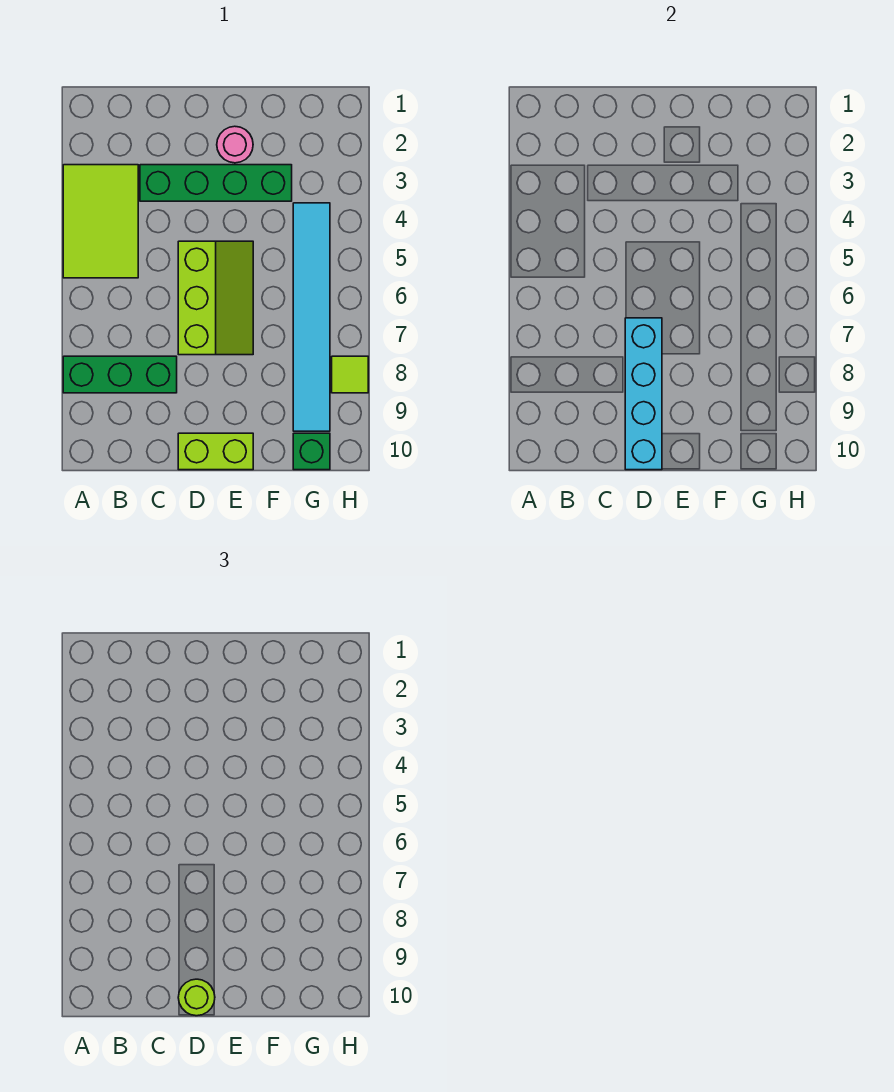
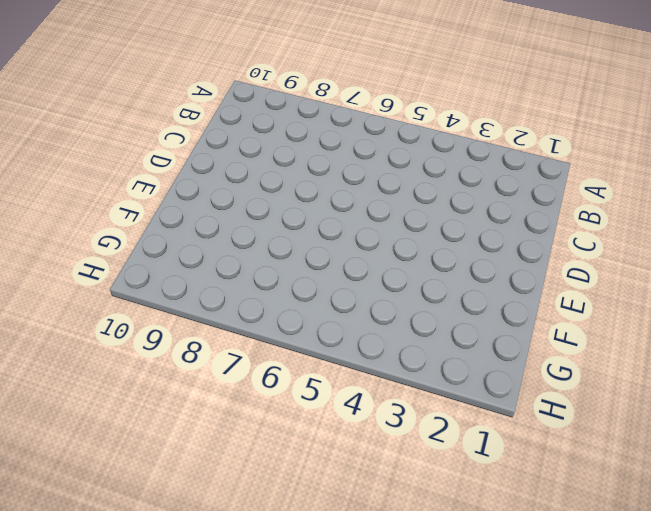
none -> lime tile A3:B5 level 1
none -> green brick A8:C8 level 1

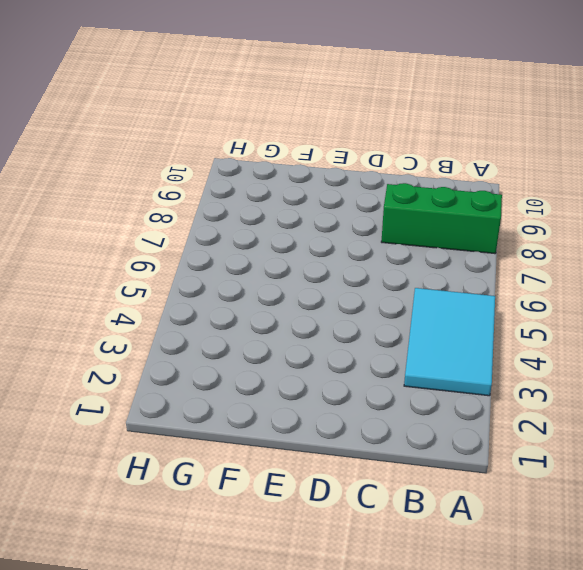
cyan tile A3:B5 level 1 -> lime tile A3:B5 level 1
none -> green brick C3:F3 level 1
none -> lime slope D5:E7 level 1 top D

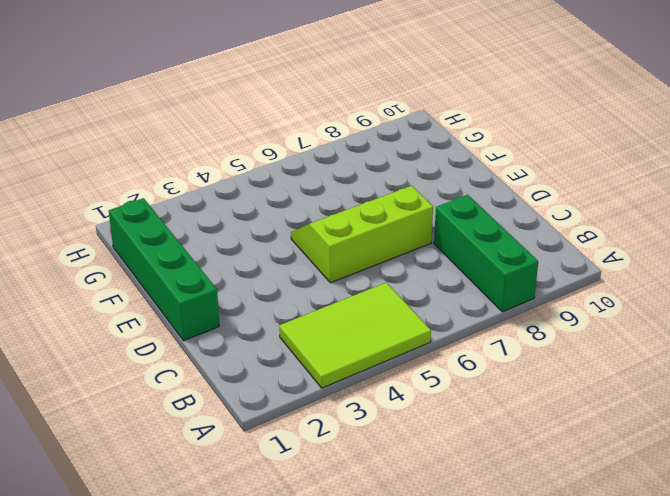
green brick D1:G1 level 1 -> green brick C3:F3 level 1
none -> lime brick D10:E10 level 1
none -> pink round brick E2 level 1

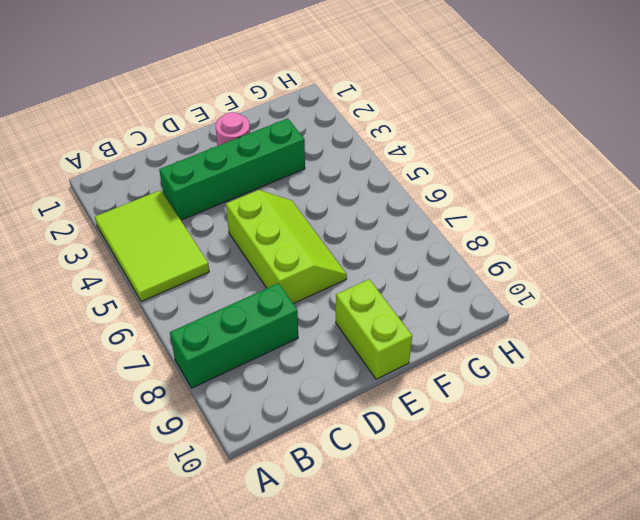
lime brick E9:E10 level 1 -> lime brick D10:E10 level 1
none -> cyan tile G4:G9 level 1
none -> green brick G10 level 1

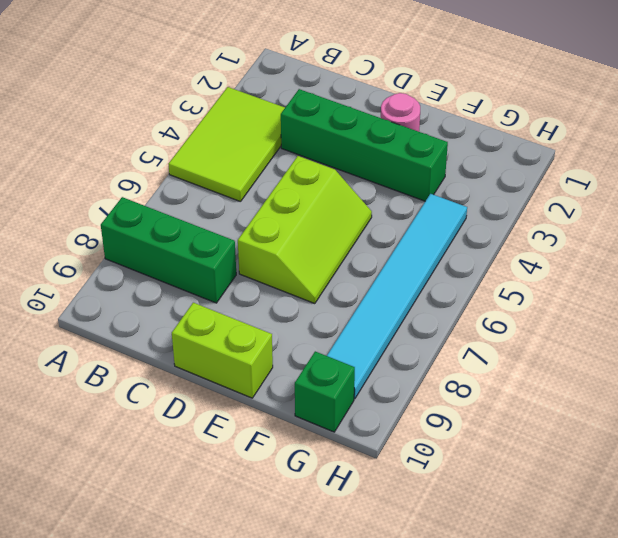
none -> lime tile H8 level 1
none -> cyan brick D7:D10 level 2

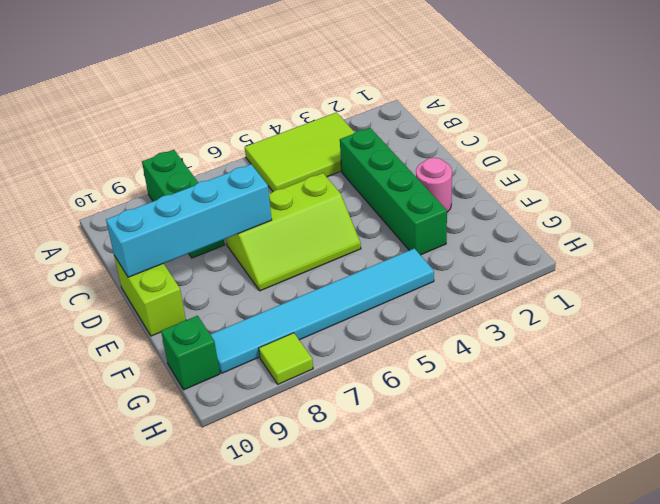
none -> lime round brick D10 level 3

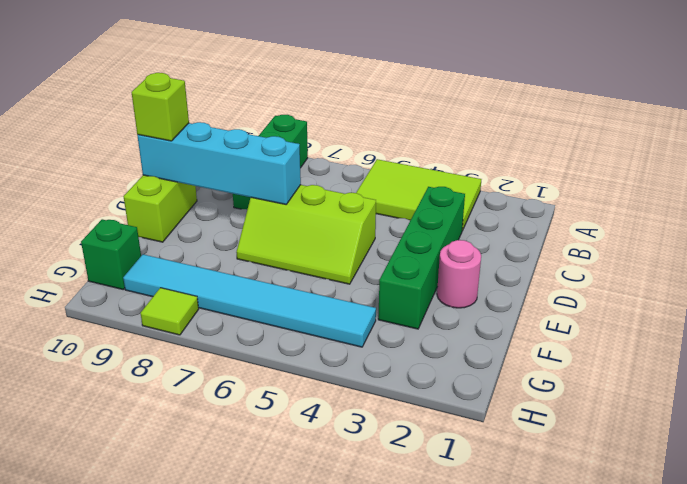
lime brick D10 level 3 -> lime round brick D10 level 3

